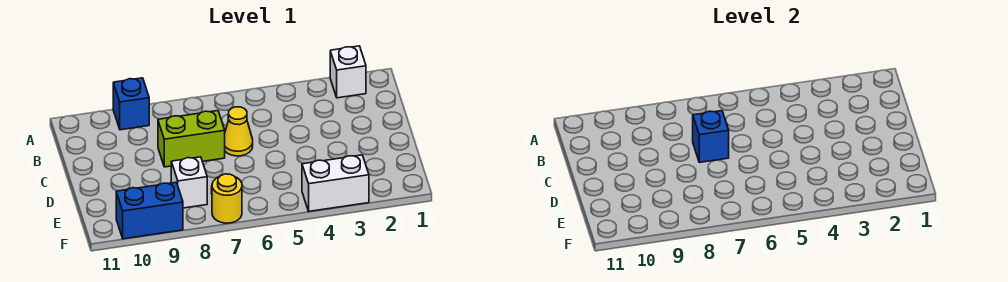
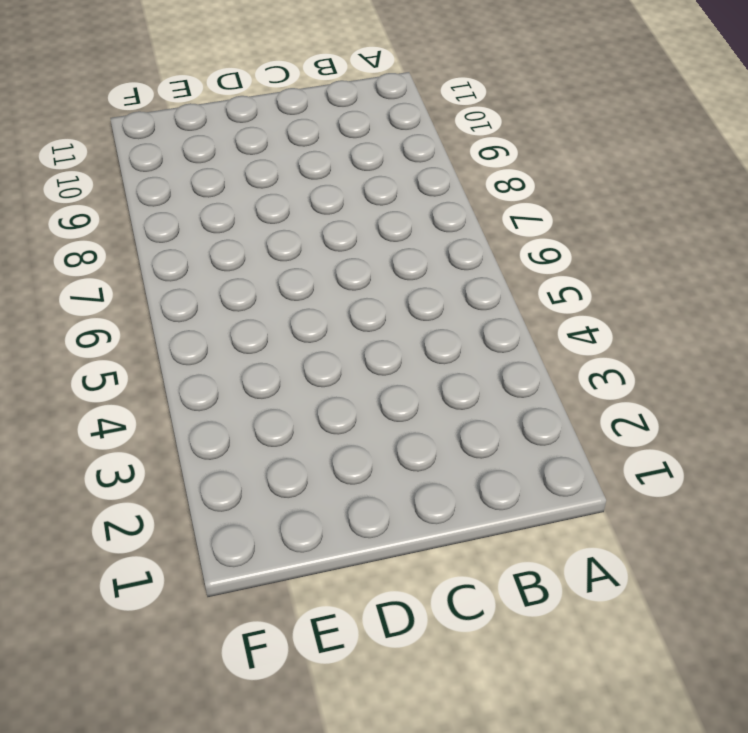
none -> white brick A2 level 1
none -> blue brick A9 level 1

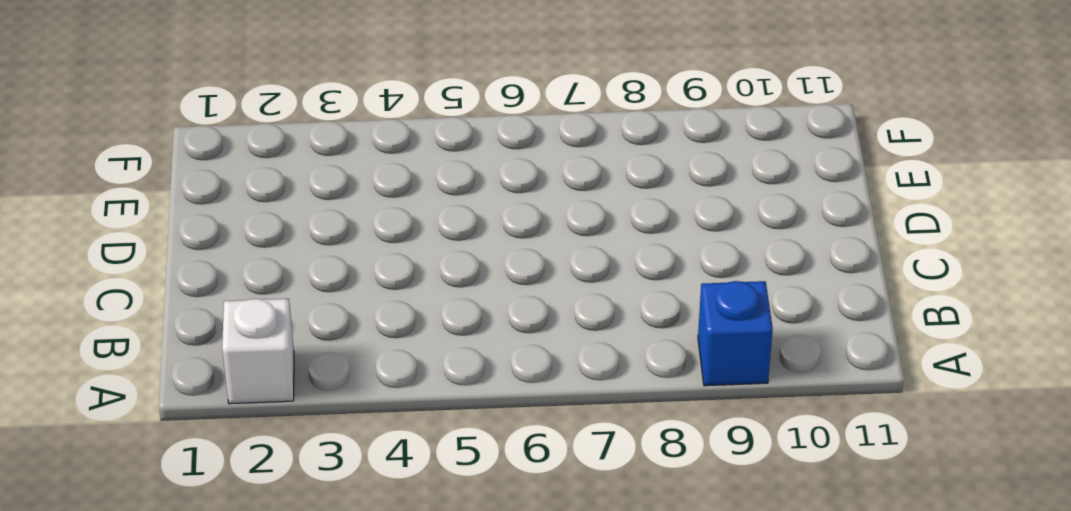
none -> yellow cone C6 level 1
none -> lime brick C7:C8 level 1

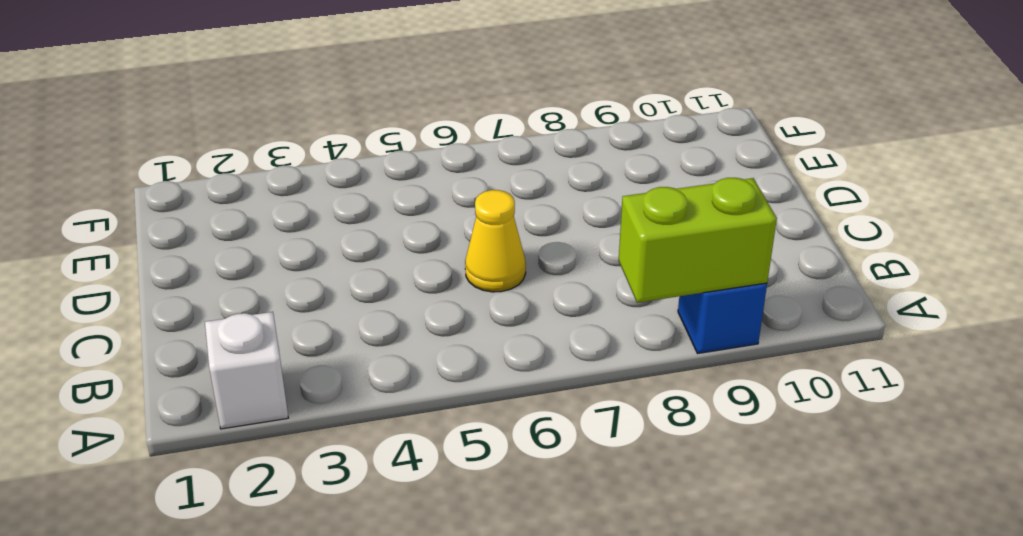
lime brick A8:A9 level 2 -> lime brick C7:C8 level 1
none -> white brick E8 level 1
none -> white brick F3:F4 level 1

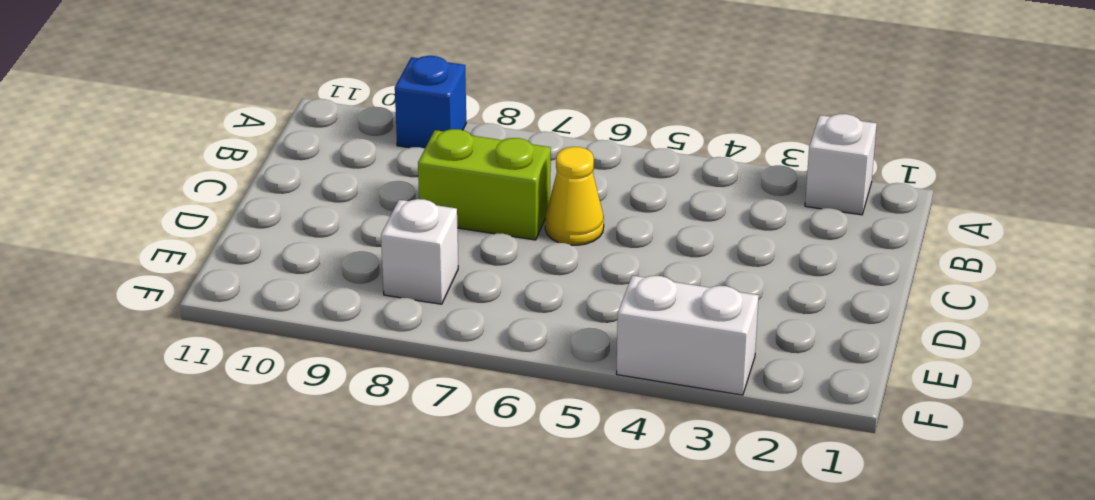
none -> yellow round brick F7 level 1
none -> blue brick F9:F10 level 1

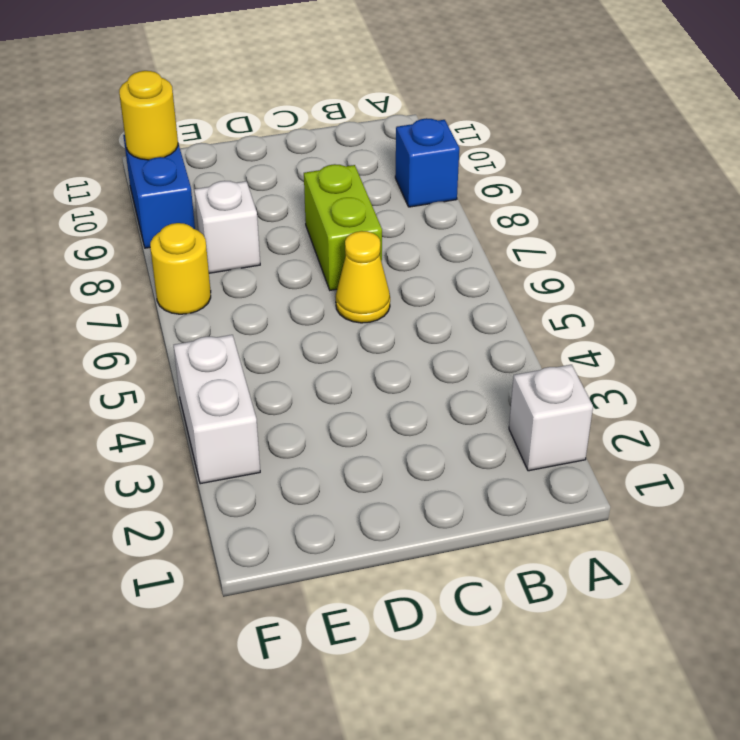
yellow round brick F10 level 2 -> none
none -> blue brick C7 level 2

